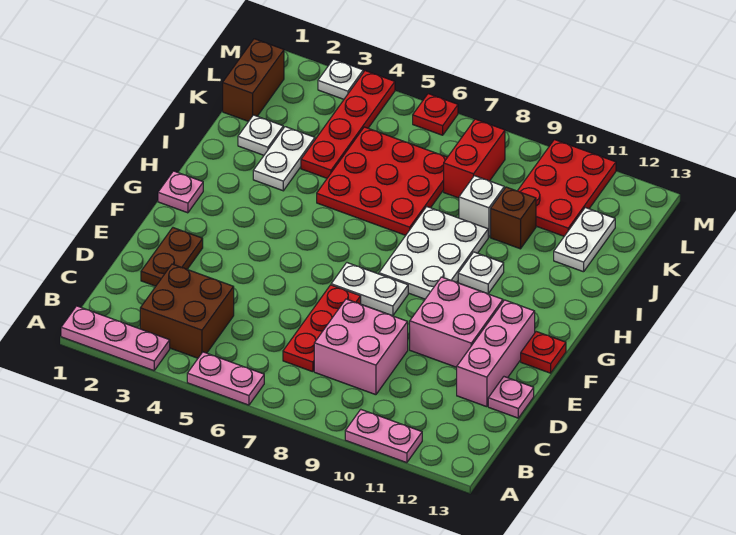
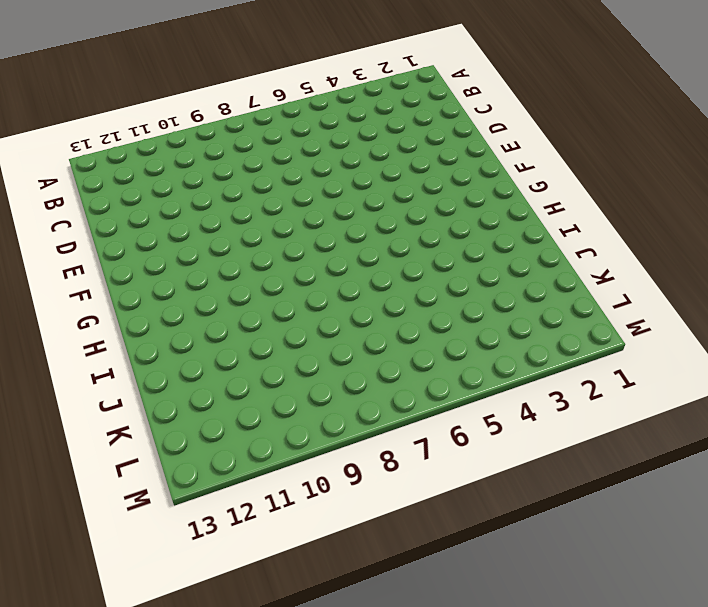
none -> pink plate A1:A3 level 1
none -> pink plate A5:A6 level 1
none -> pink plate A10:A11 level 1

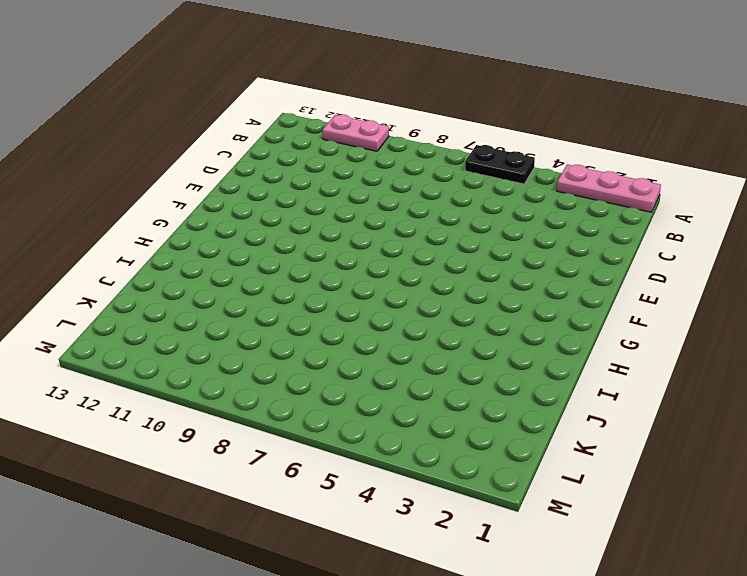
black plate A5:A6 level 1 -> pink plate A5:A6 level 1
none -> brown brick B3:C4 level 1
none -> red plate C7:E7 level 1
none -> pink brick C8:D9 level 1

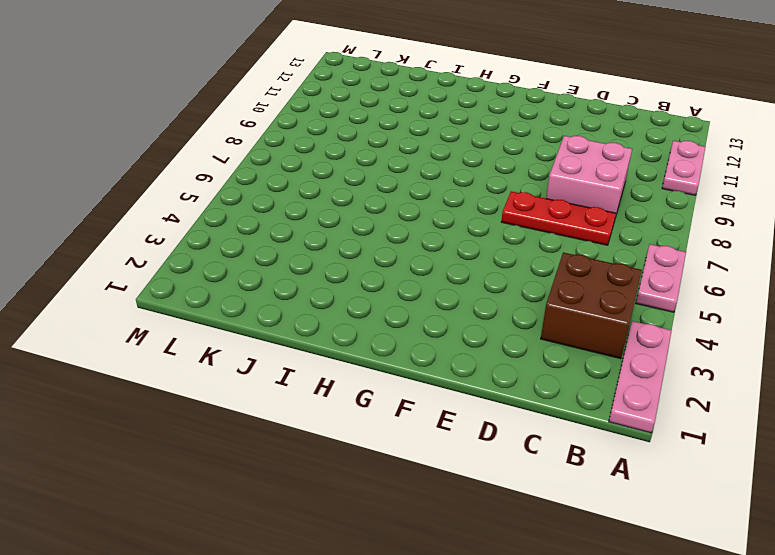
none -> brown plate D2:E2 level 1
none -> pink brick D12:F12 level 1
none -> pink plate D13 level 1

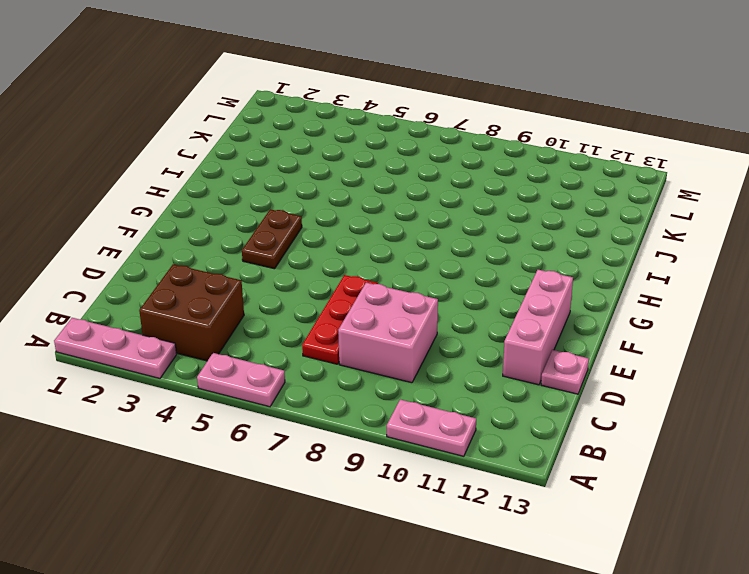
brown plate F4:G4 level 1 -> brown plate D2:E2 level 1
none -> pink brick E10:F11 level 1
none -> white plate F7:F8 level 1
none -> red plate F13 level 1

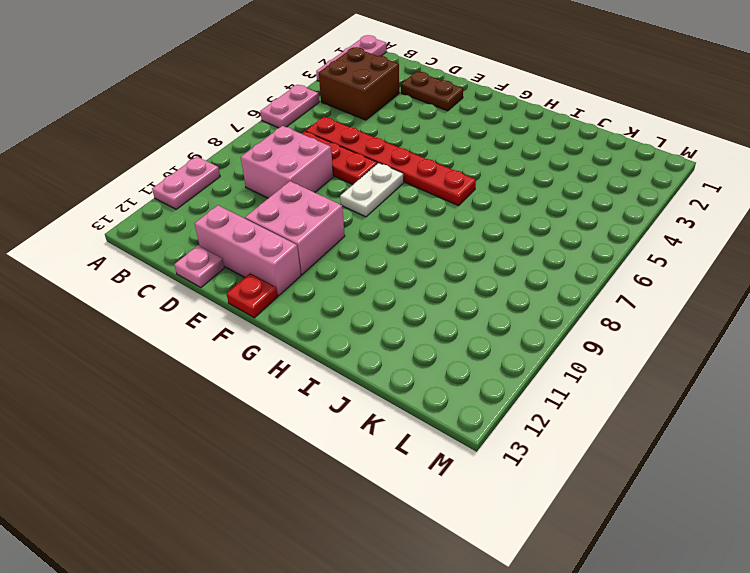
red plate C6:H6 level 1 -> none
none -> pink plate G1 level 1
none -> white plate G8:I9 level 1
none -> white plate H10 level 1

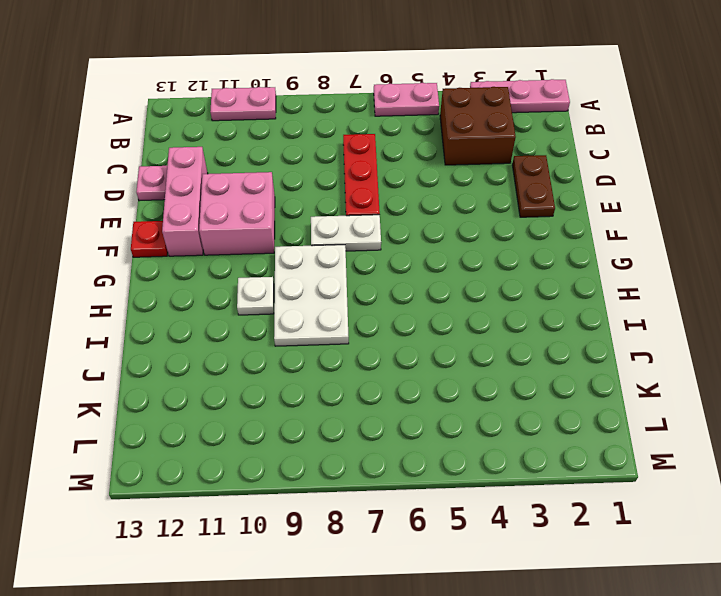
none -> pink brick C8:D9 level 1
none -> pink plate G1 level 1
none -> white plate I3:J3 level 1

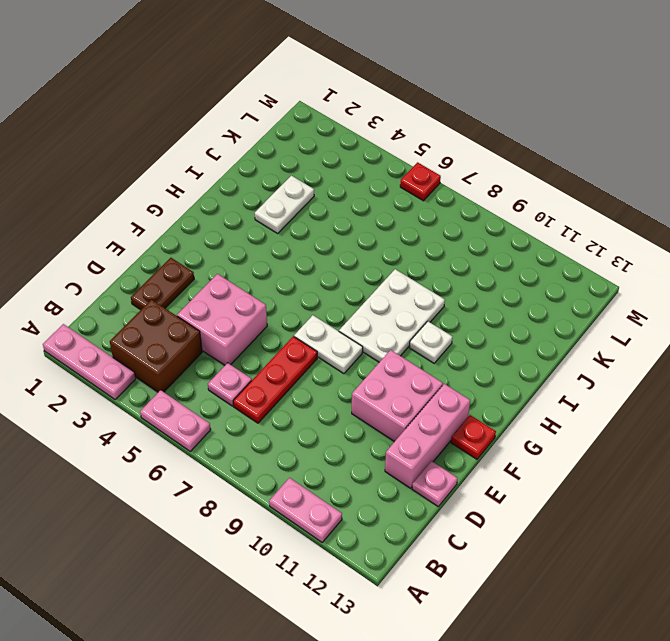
pink plate C6 level 1 -> pink plate G1 level 1
pink brick D4:E5 level 1 -> pink brick C8:D9 level 1
none -> red plate I5:K7 level 1
none -> white plate J2 level 1
none -> red plate J4:M4 level 1

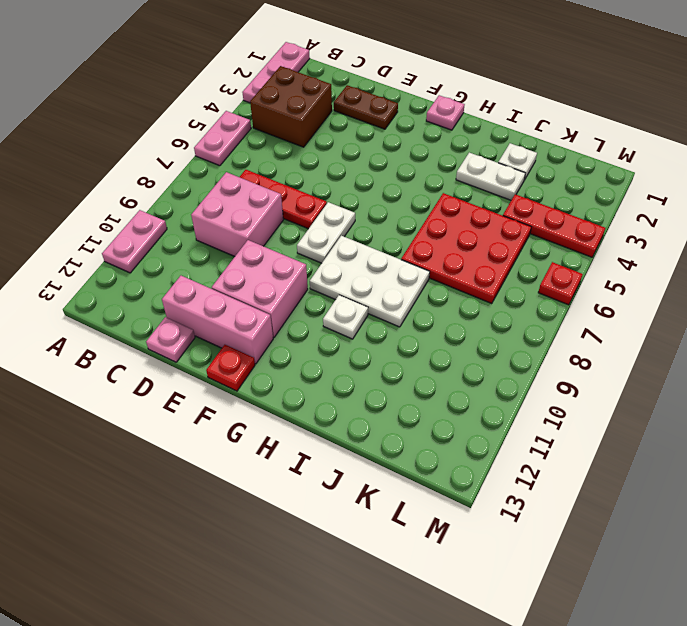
red plate K4:M4 level 1 -> red plate J4:M4 level 1
none -> white brick J9 level 1
none -> brown brick J10 level 1
none -> white plate J12:K12 level 1

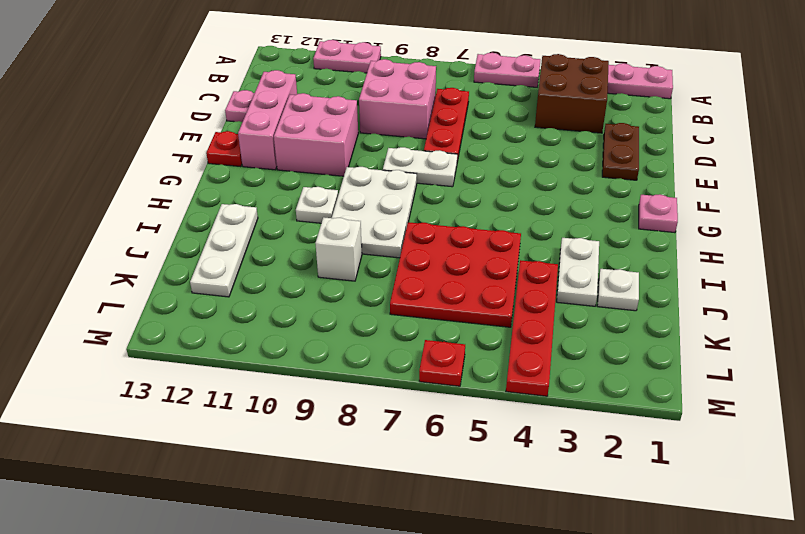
white plate I12:K12 level 1 -> white plate J12:K12 level 1
none -> brown brick J10 level 1
none -> brown brick K1:L1 level 1
none -> red brick K8:L8 level 1

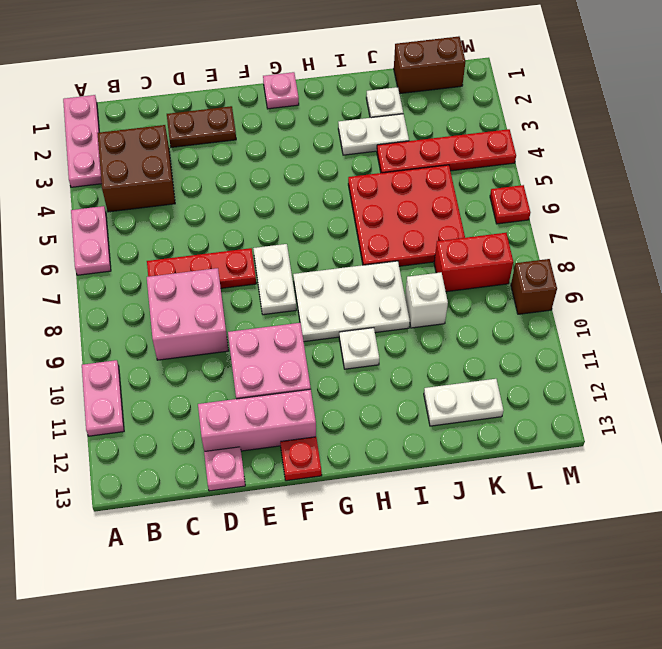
brown brick M9 level 1 -> brown brick J10 level 1
none -> red plate K10:M11 level 1
none -> white plate M3 level 1

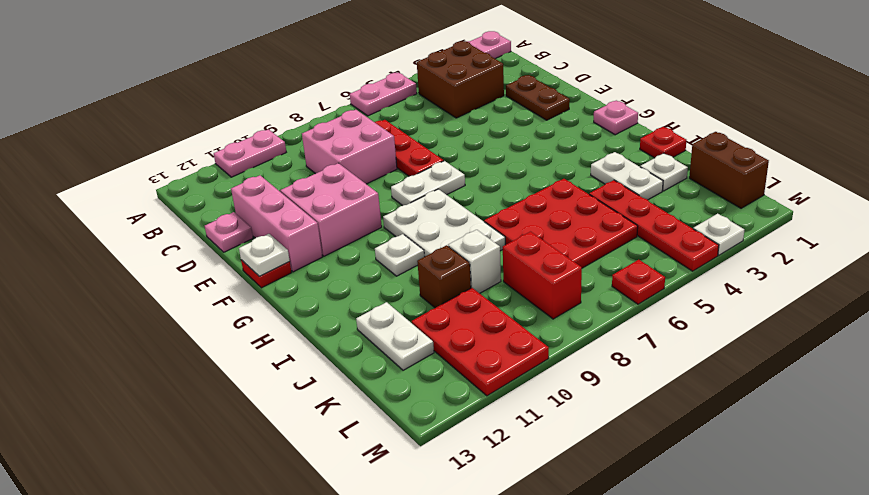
white plate F13 level 2 -> none
red plate I1 level 1 -> none

